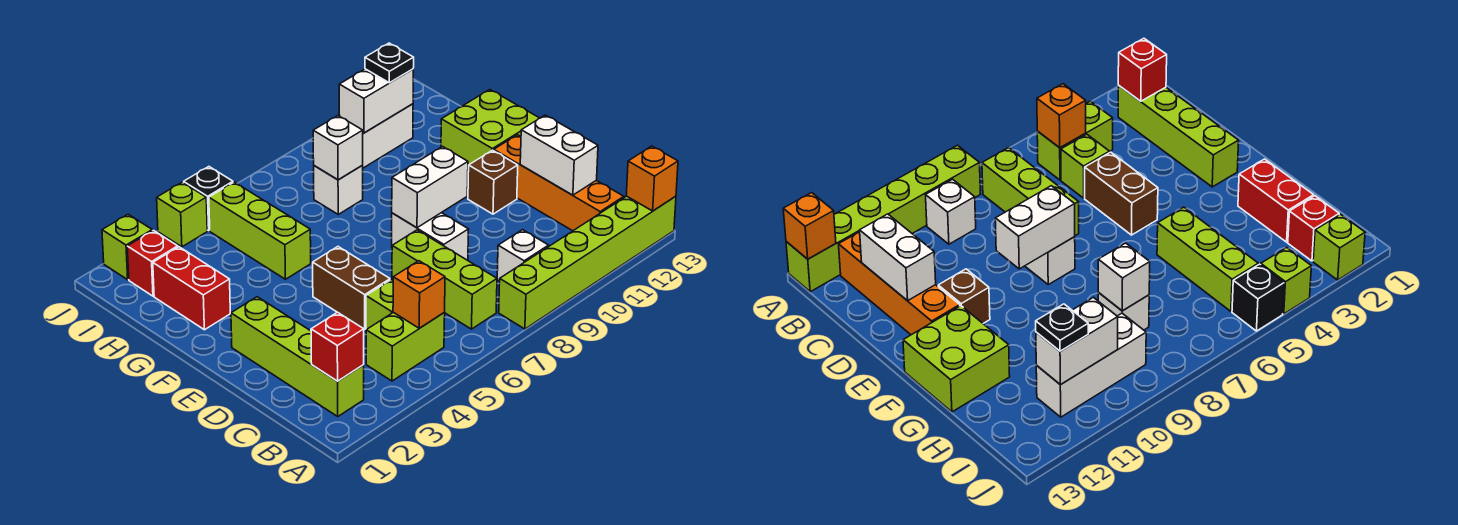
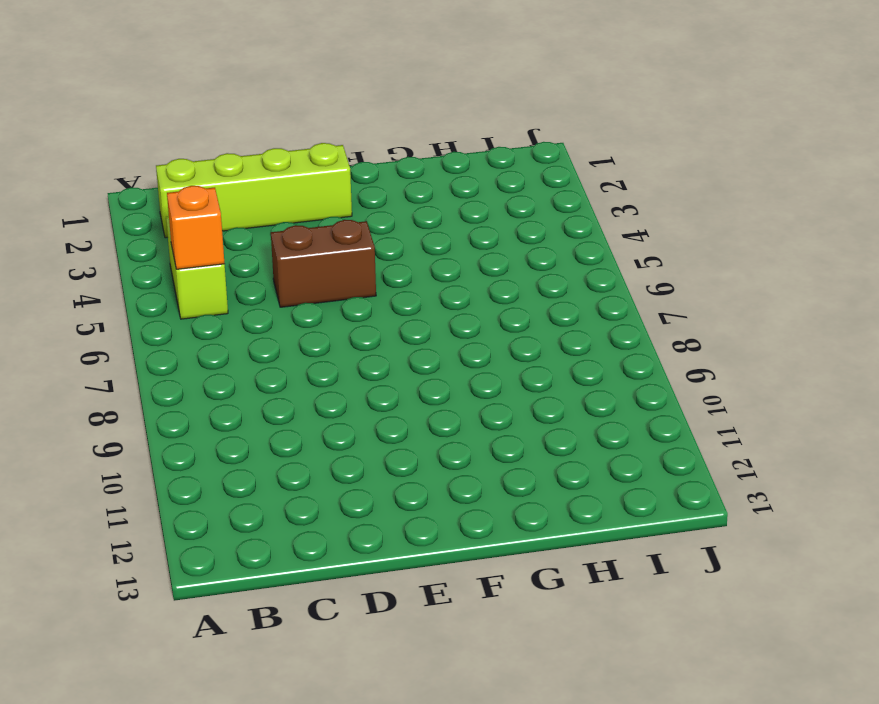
none -> lime brick A8:A13 level 1
none -> lime brick B7:D7 level 1
none -> white brick B9 level 1

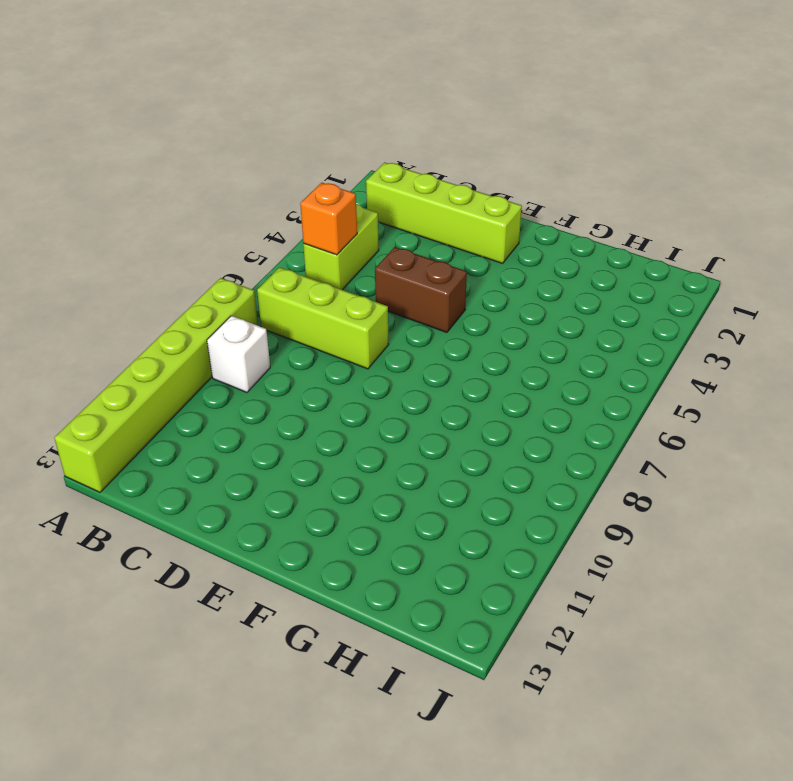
none -> orange brick B12:E12 level 1
none -> lime brick C5 level 1
none -> white brick D8:E8 level 1

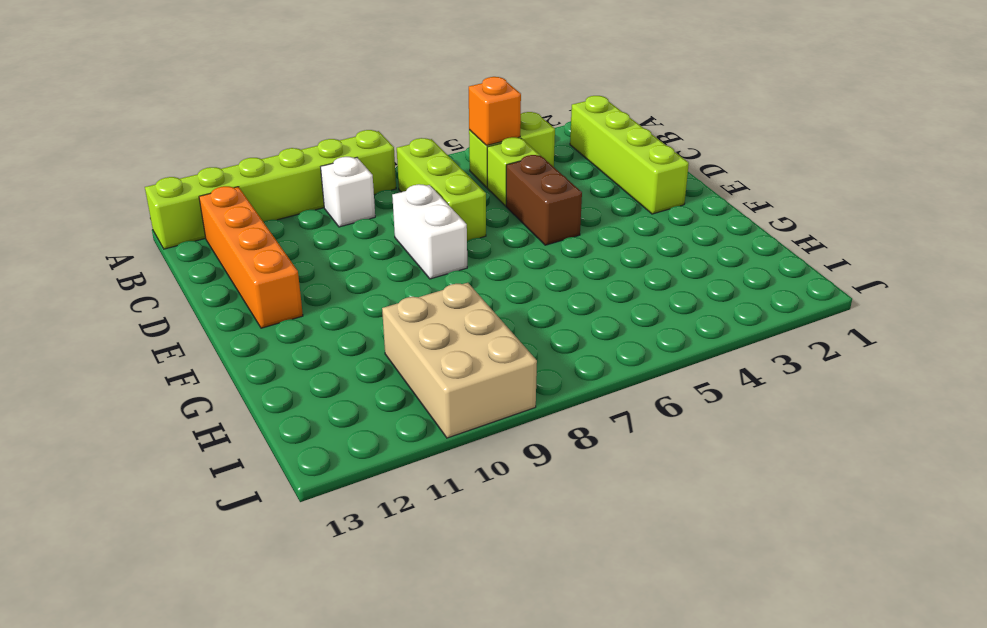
tan brick H9:J10 level 1 -> white brick I9:I11 level 1
none -> brown brick E11 level 1
none -> lime brick F12:G13 level 1
none -> red brick G2:H2 level 1

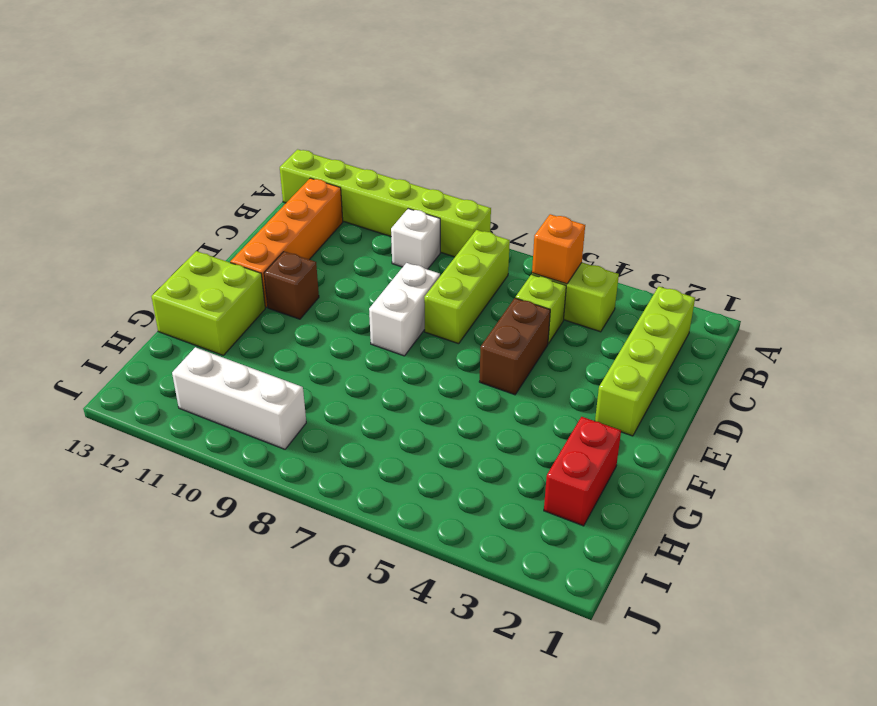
none -> lime brick G5:I5 level 1
none -> white brick H8 level 1
none -> red brick I2 level 1

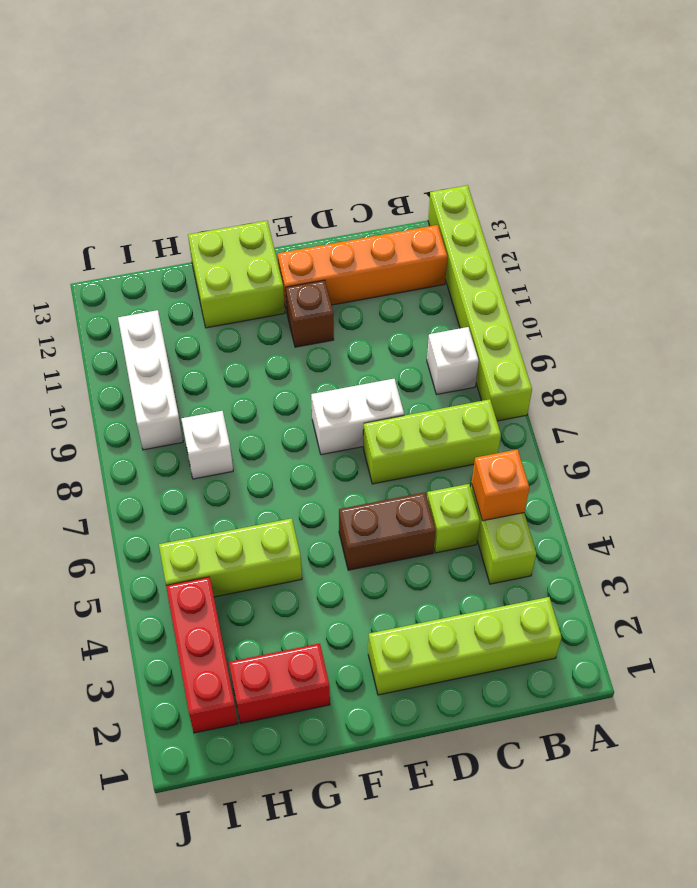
red brick I2:I4 level 1 -> red brick I2 level 1
none -> lime brick J2 level 1
none -> lime brick J4 level 1
none -> black brick J5 level 1

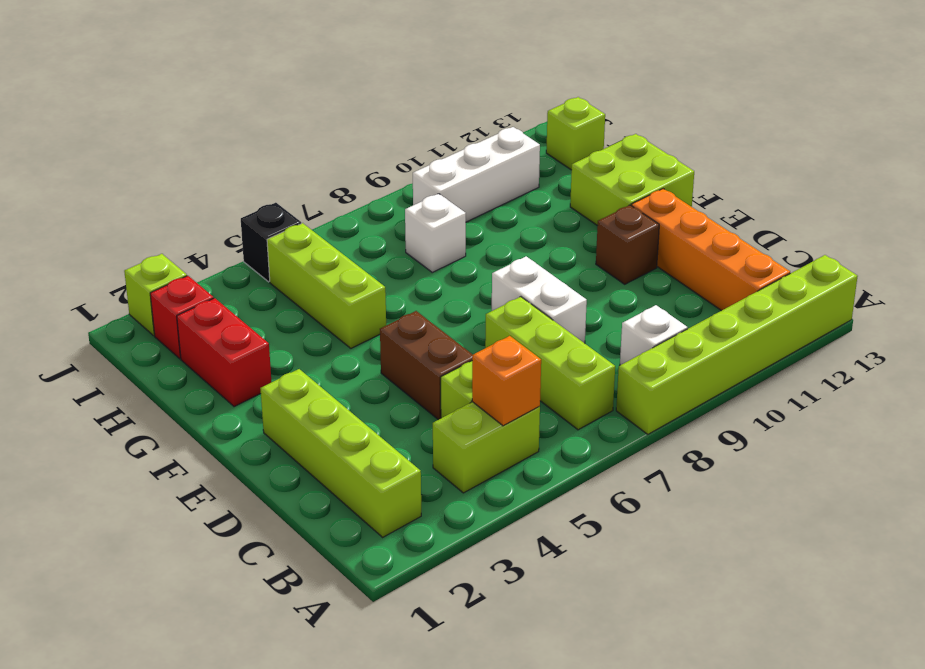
lime brick I13 level 1 -> lime brick J4 level 1
none -> orange brick A13 level 2
none -> red brick B2 level 2
none -> white brick C12:D12 level 2

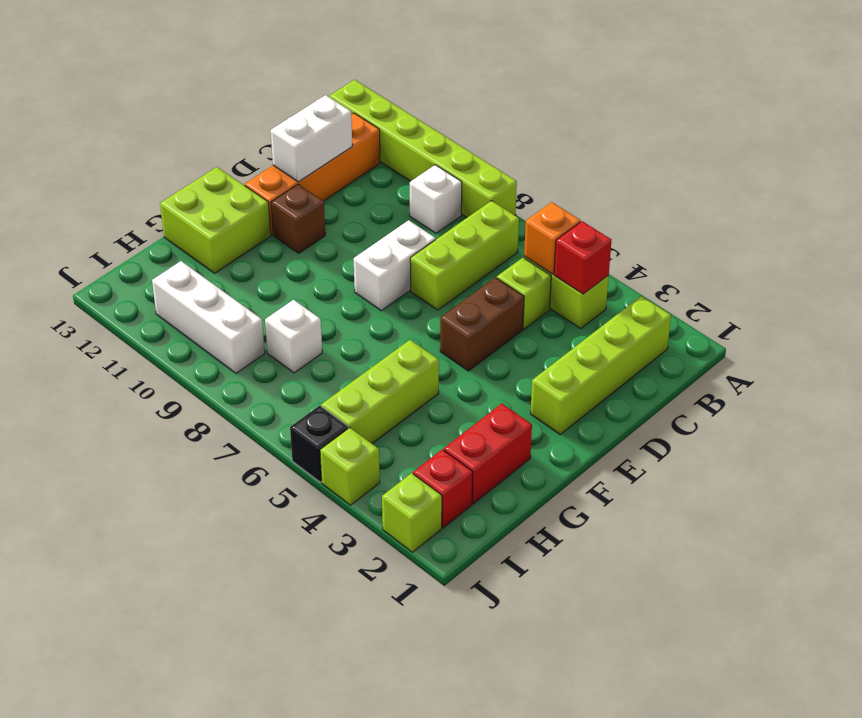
red brick B4 level 2 -> red brick B2 level 2
none -> orange brick A13 level 2
none -> white brick E8:E9 level 2
none -> white brick H8 level 2

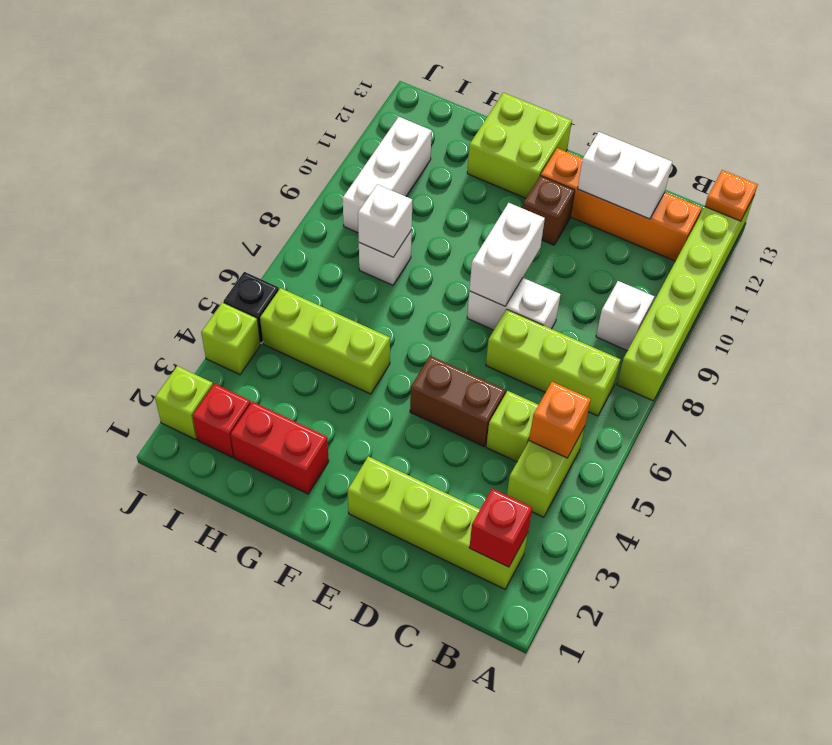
orange plate A13 level 2 -> orange brick A13 level 2
none -> white brick I10:I11 level 2
none -> black plate I11 level 3

